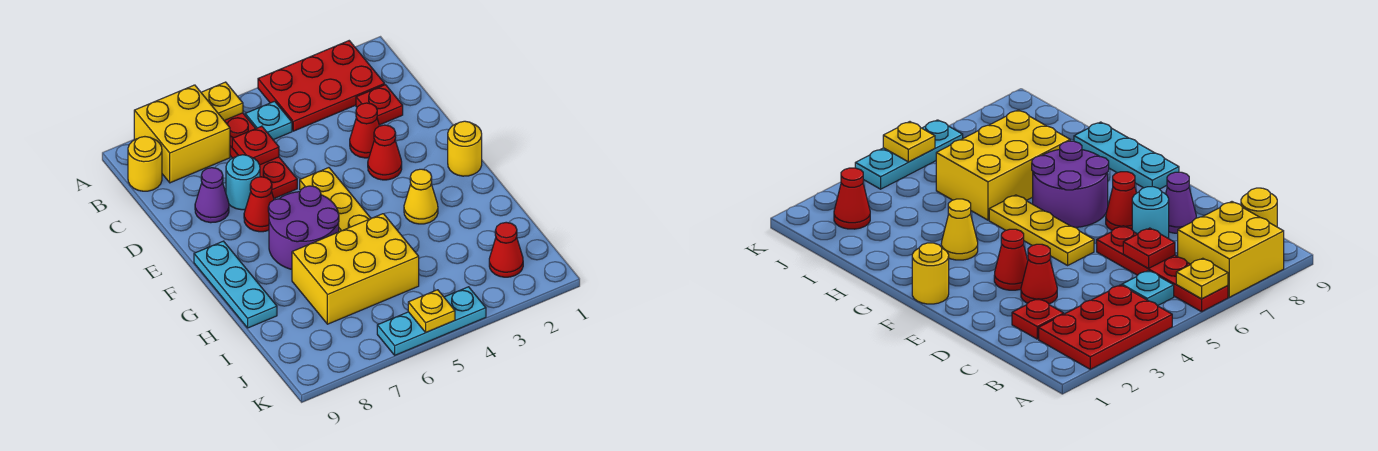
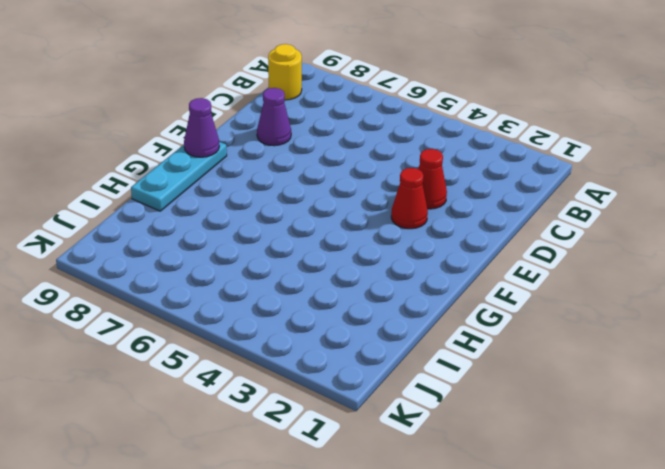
purple cone F9 level 2 -> none
none -> red plate A2:B4 level 1
none -> red plate A6:D6 level 1
none -> yellow brick A7:B8 level 1

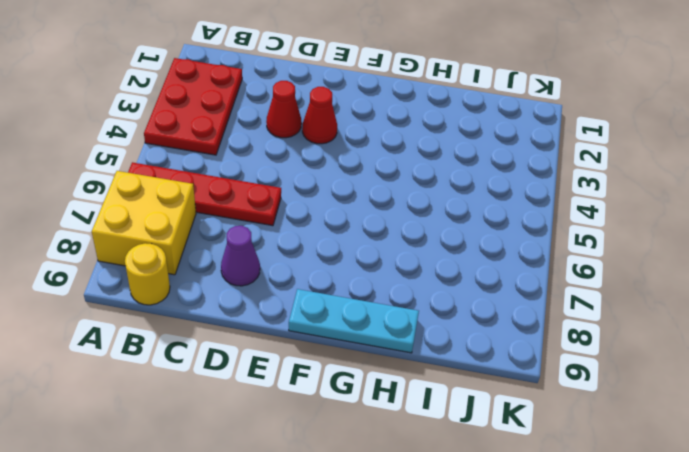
none -> cyan plate B5 level 1
none -> red plate C2 level 1
none -> cyan round brick D7 level 1

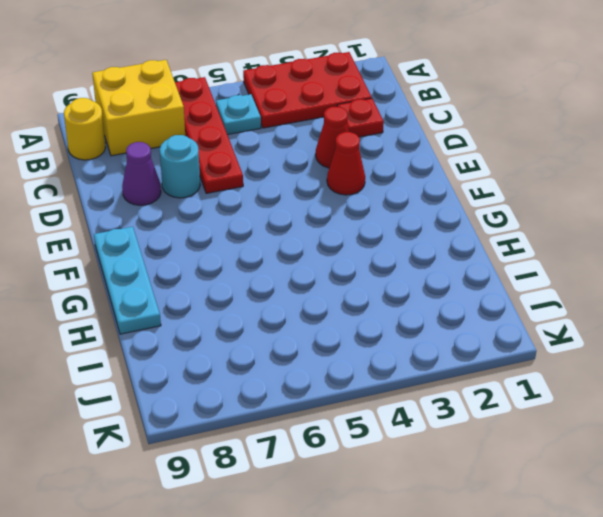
none -> yellow plate E5:G5 level 1
none -> red cone E7 level 1
none -> yellow round brick F1 level 1

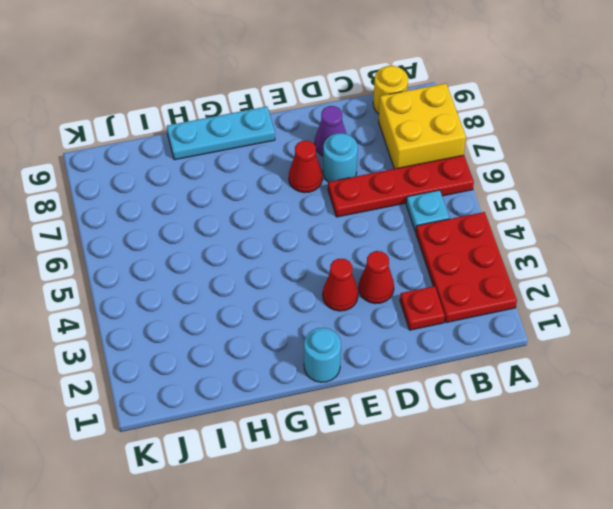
cyan round brick F1 level 1 -> yellow round brick F1 level 1
none -> yellow plate E5:G5 level 1
none -> purple round brick F6:G7 level 1
none -> yellow cone G3 level 1

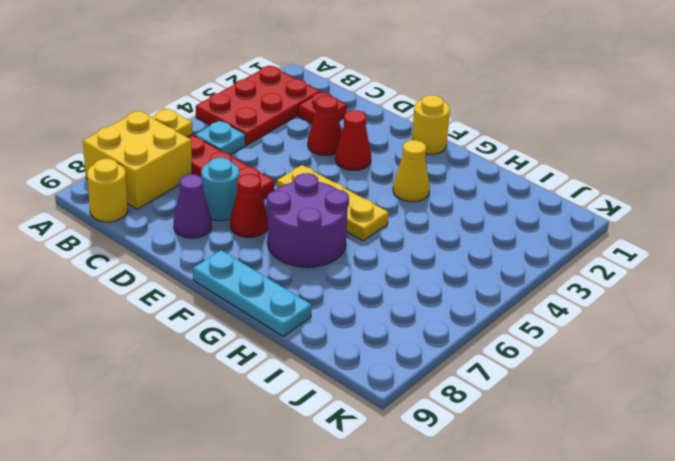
none -> yellow brick H5:I7 level 1
none -> red cone J2 level 1
none -> cyan plate K4:K6 level 1

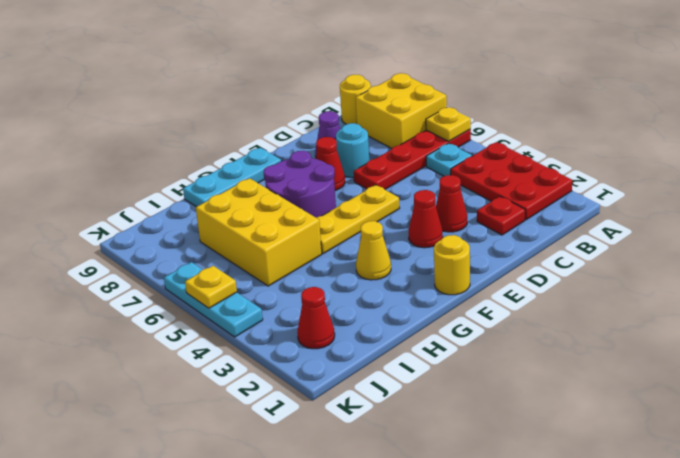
none -> red plate C6 level 2

